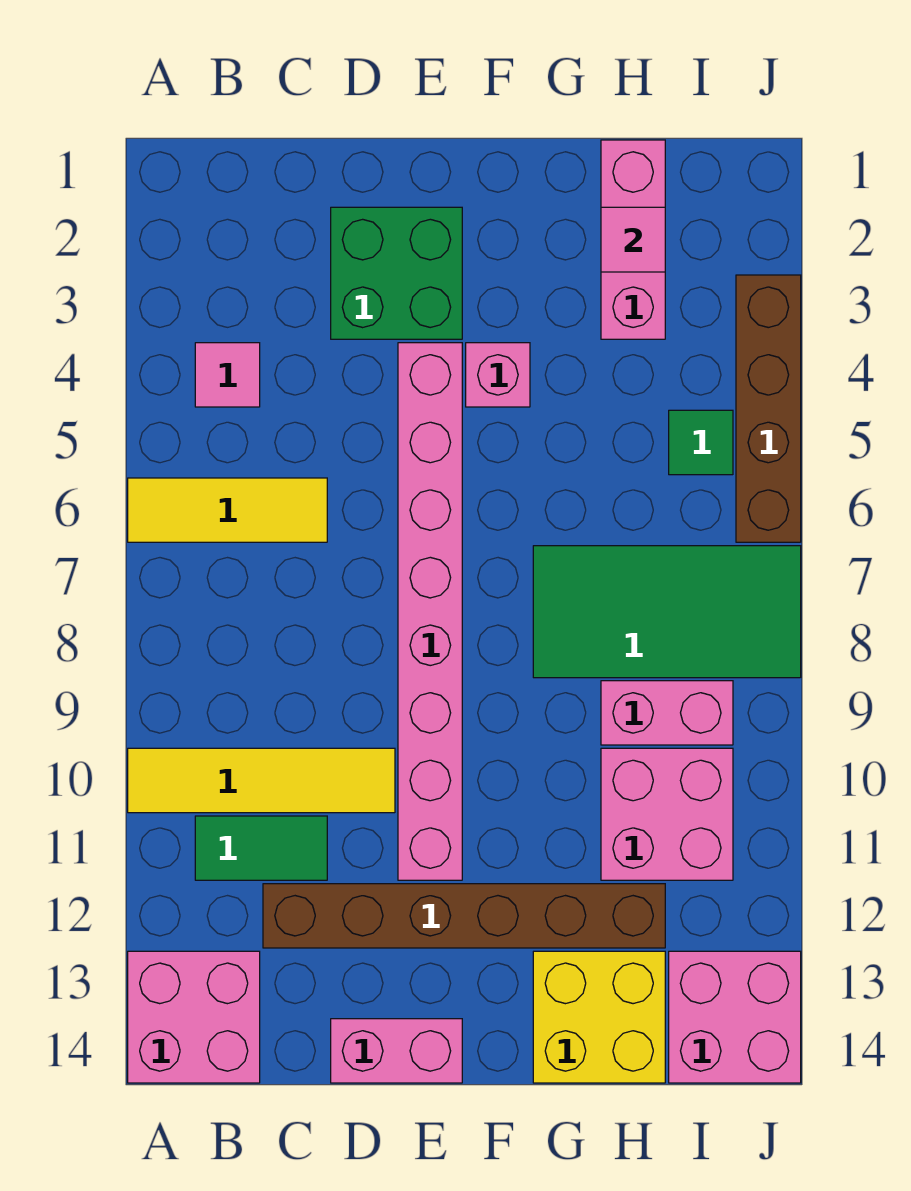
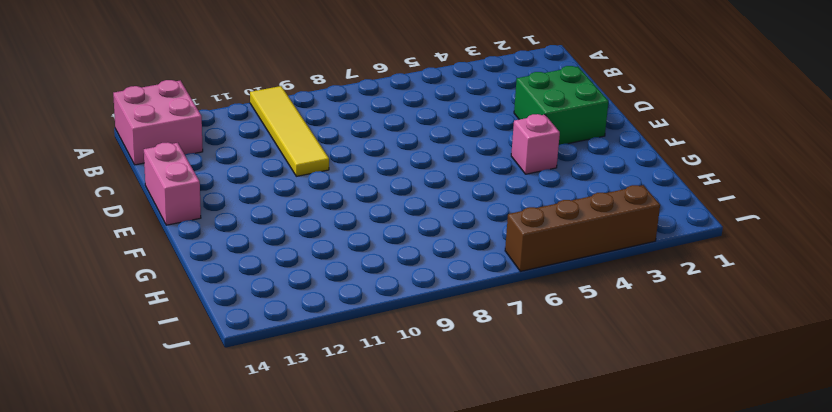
none -> yellow tile A6:C6 level 1
none -> pink tile B4 level 1
none -> green tile B11:C11 level 1

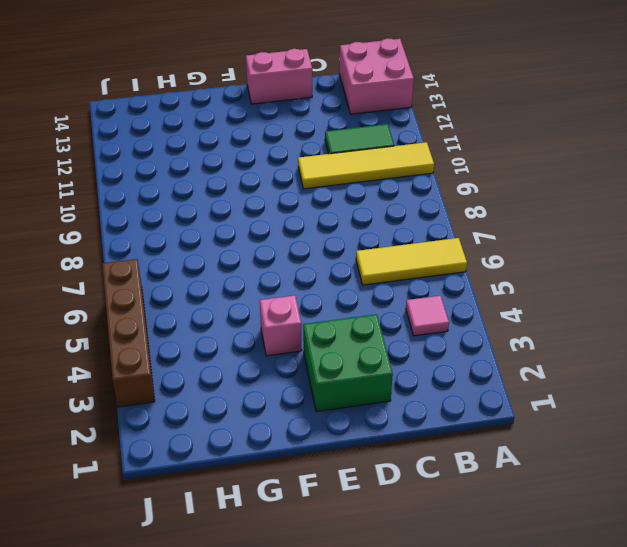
none -> brown brick C12:H12 level 1
none -> pink brick E4:E11 level 1
none -> green tile G7:J8 level 1

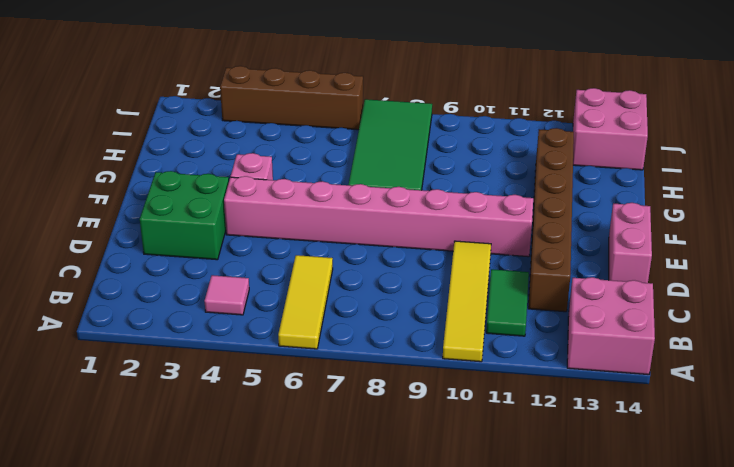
none -> yellow brick G13:H14 level 1
none -> pink brick H1:H3 level 1
none -> pink brick H9:I9 level 1

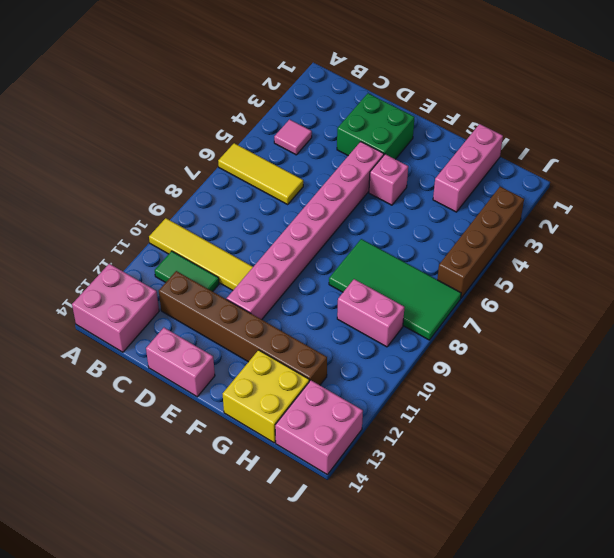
none -> pink brick H10:I11 level 1
none -> green tile I5 level 1
none -> pink tile H2 level 2

